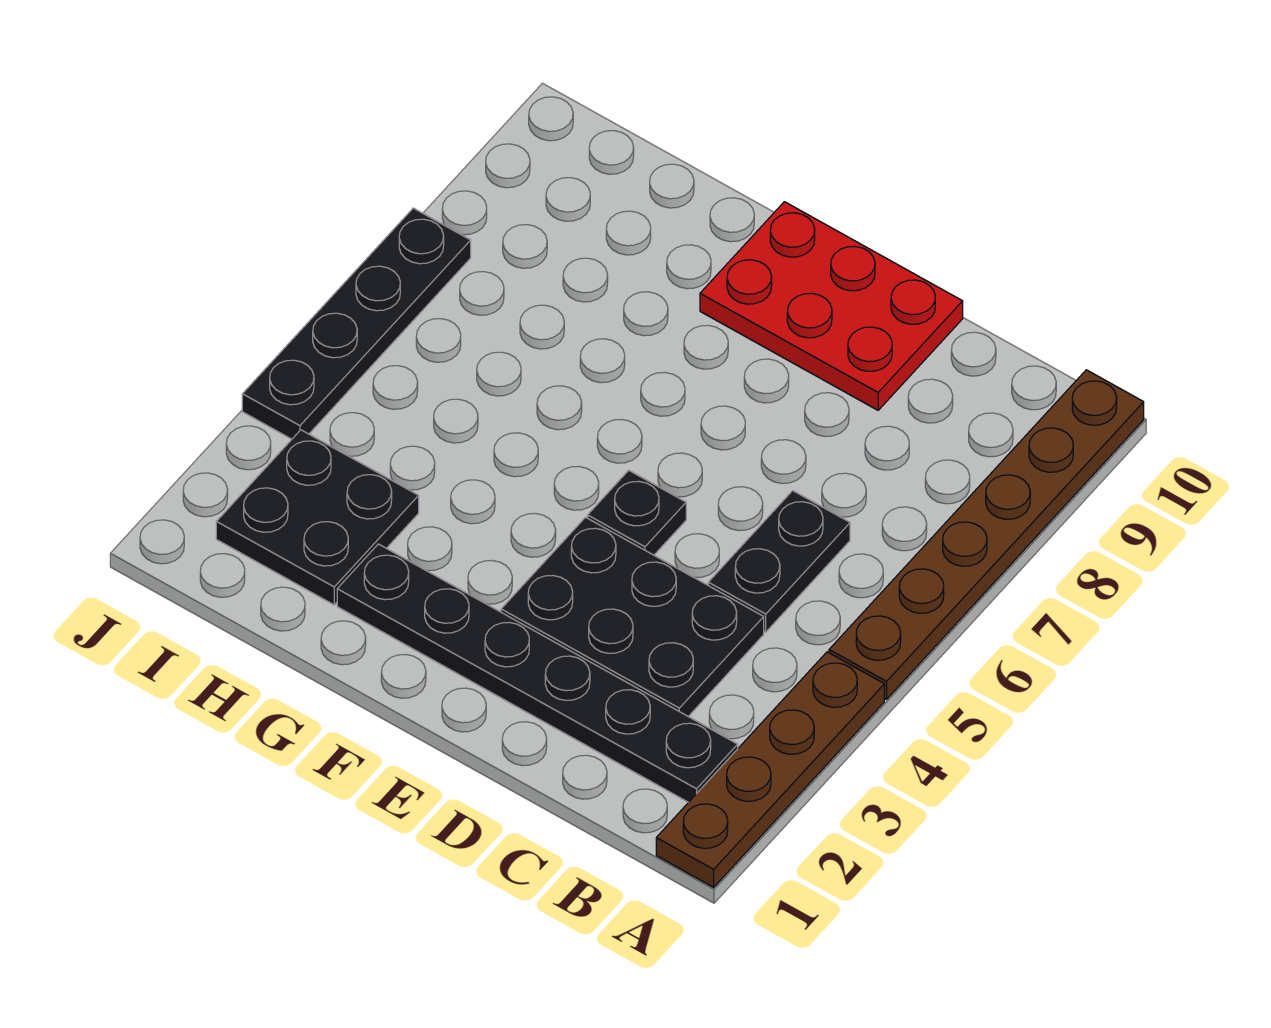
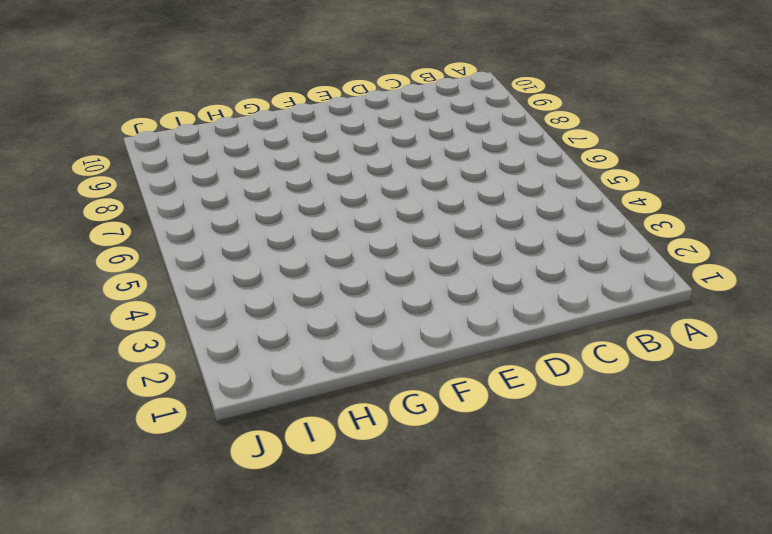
none -> brown plate A1:A4 level 1
none -> brown plate A5:A10 level 1

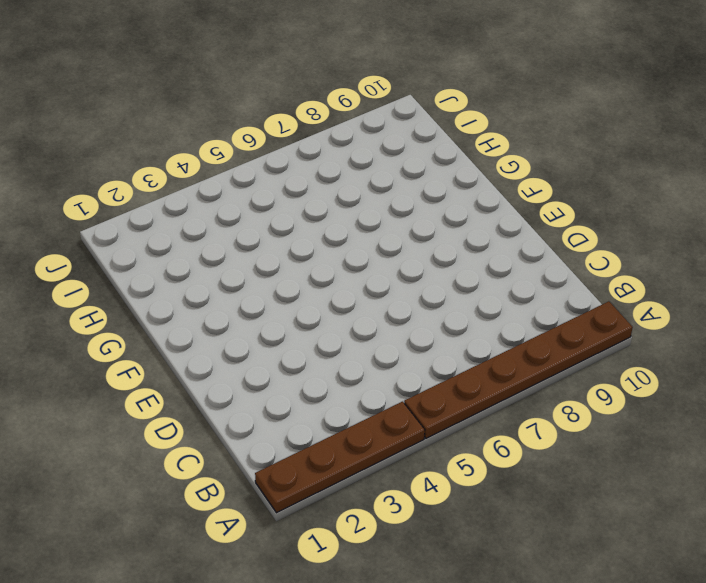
none -> black plate B2:G2 level 1
none -> black plate C3:E4 level 1

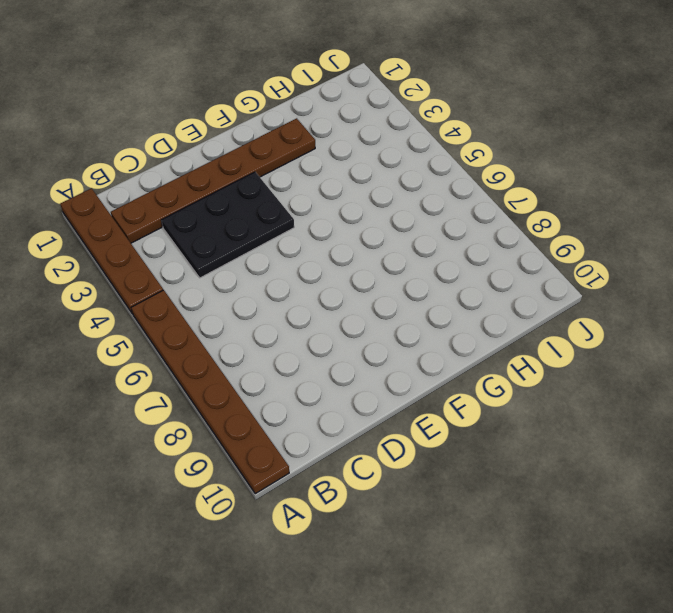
brown plate B2:G2 level 1 -> black plate B2:G2 level 1
none -> black plate C5:C6 level 1
none -> red plate D9:F10 level 1

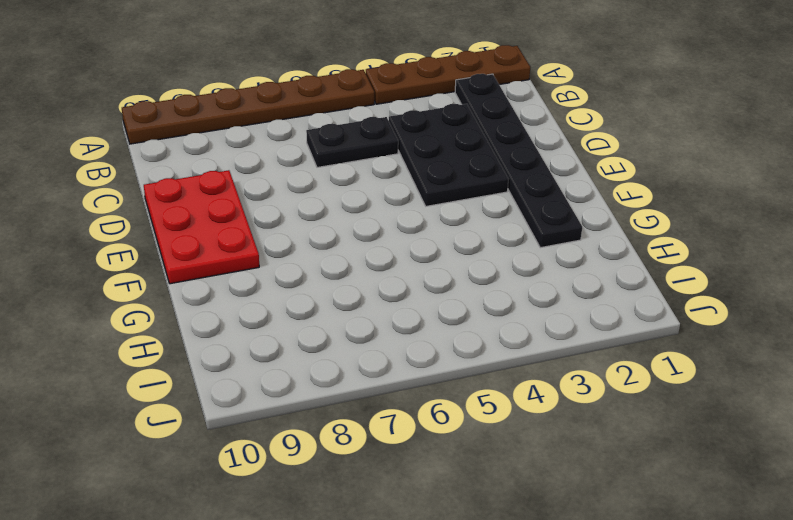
none -> black plate E5 level 1
none -> black plate H2:I3 level 1

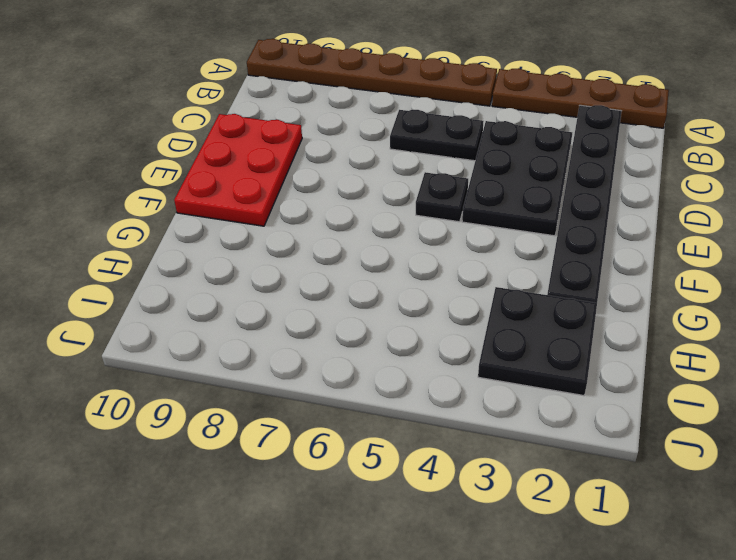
none -> black plate J4:J7 level 1

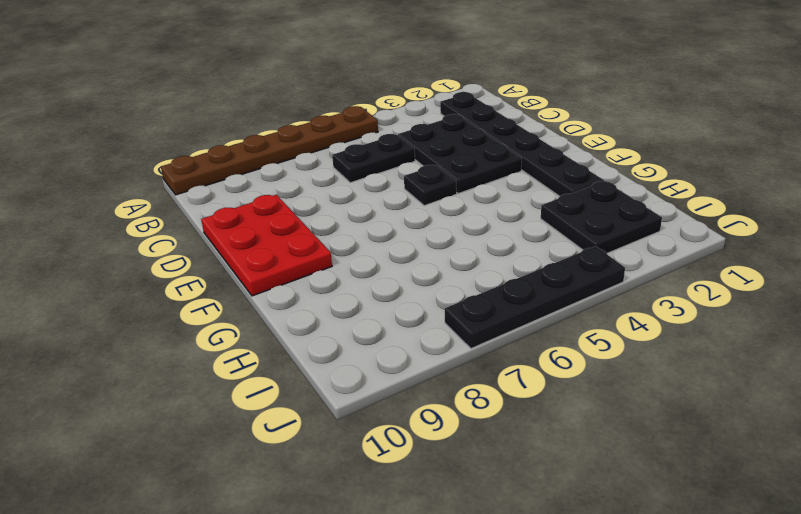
none -> brown plate A1:A4 level 1

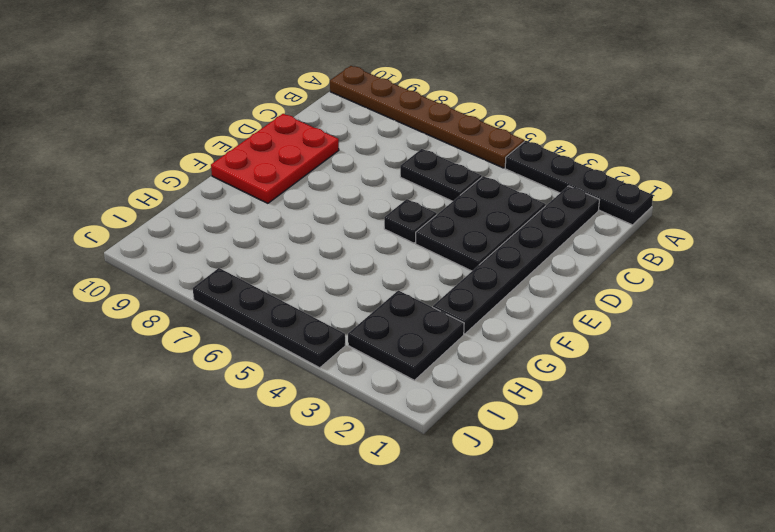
black plate A1:A4 level 1 -> brown plate A1:A4 level 1

